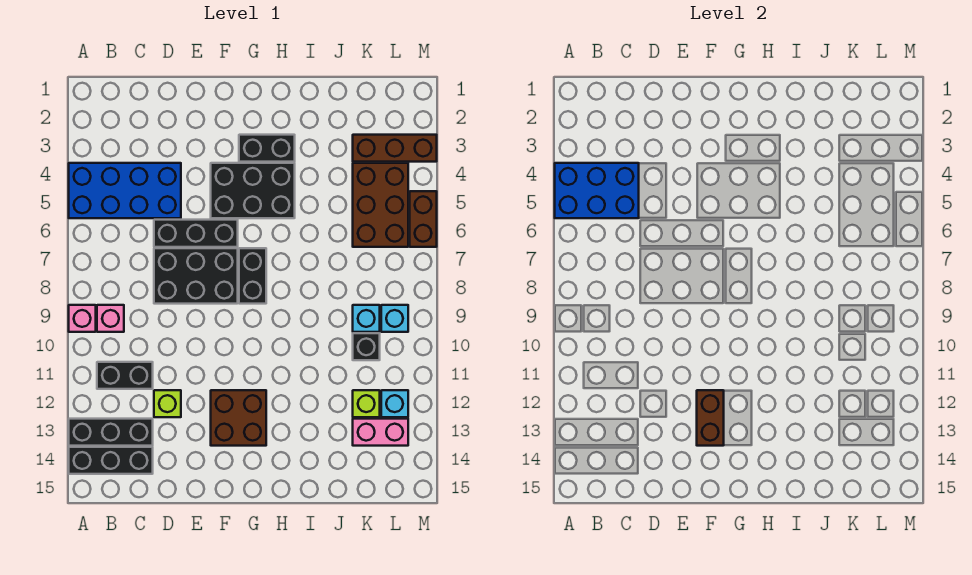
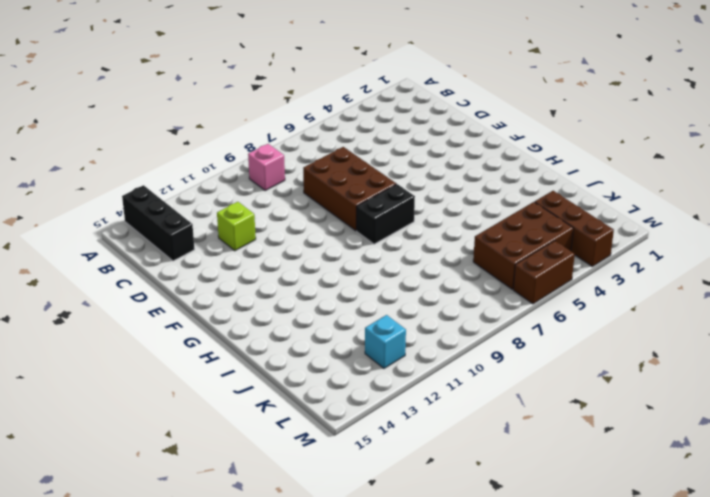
brown brick D7:F8 level 1 -> black brick D7:F8 level 1
none -> blue brick A4:D5 level 1
none -> pink brick A9 level 1
none -> black brick A13:C13 level 1

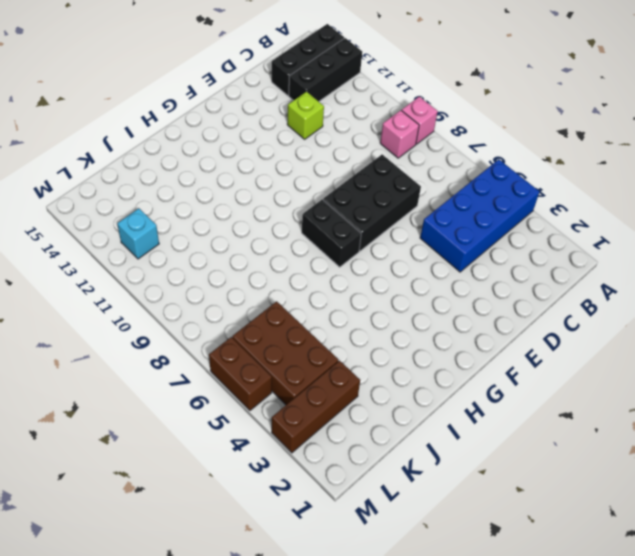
none -> black brick B11:C11 level 1
none -> black brick D6:F6 level 1
none -> black brick F4:H5 level 1

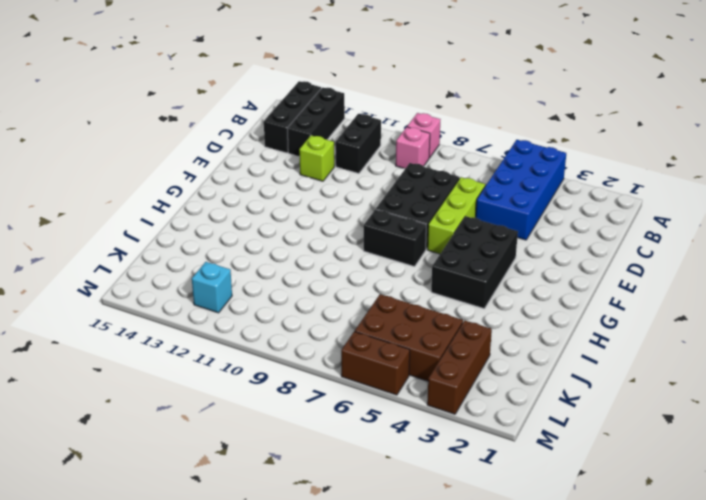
lime brick D6:F6 level 1 -> black brick D6:F6 level 1
none -> brown brick F12:G13 level 1
none -> black brick G3:H3 level 1
none -> cyan brick K9 level 1

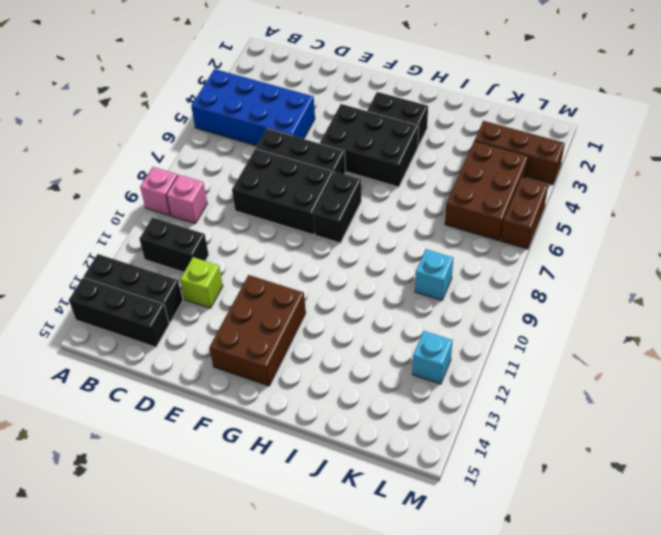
brown brick F12:G14 level 1 -> brown brick F12:G13 level 1
none -> black brick K10 level 1
none -> lime brick K12 level 1
none -> pink brick K13:L13 level 1

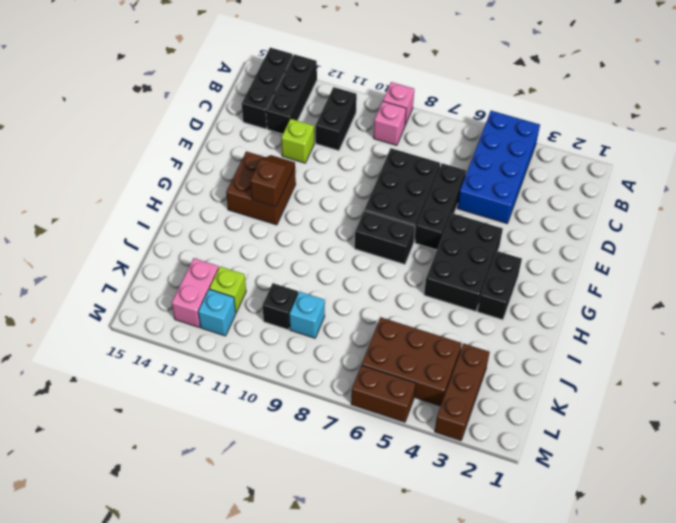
brown slope F12:G12 level 2 top G -> brown brick F12:F13 level 2
none -> cyan brick L9 level 1
none -> blue brick A4:C5 level 2

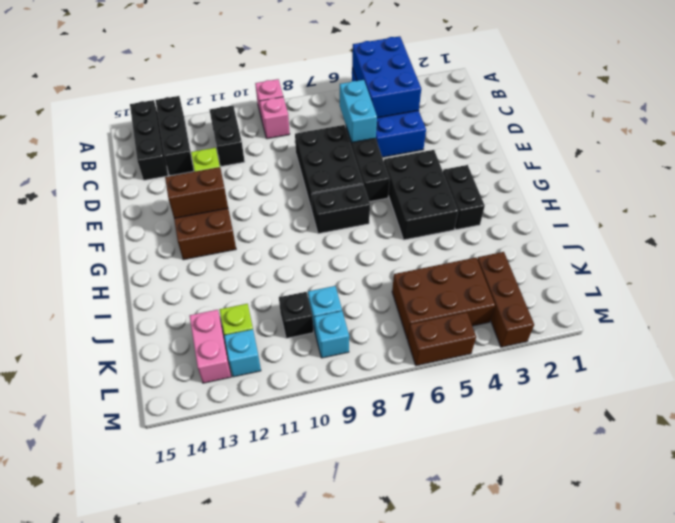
cyan brick C6:D6 level 2 -> none

